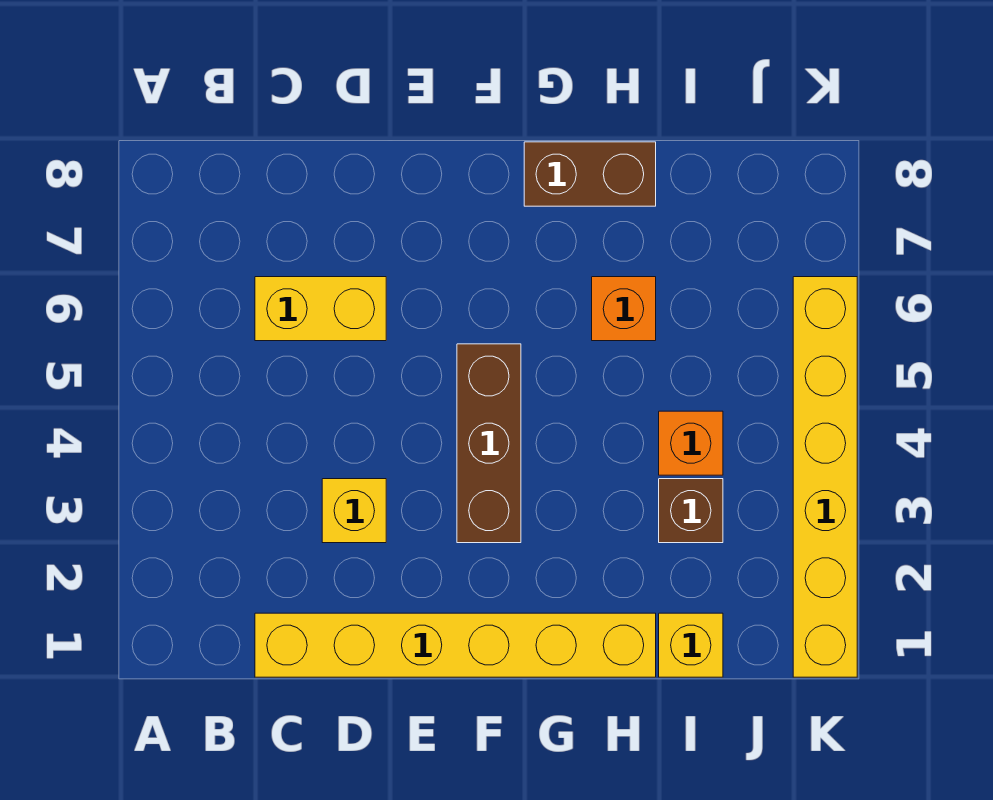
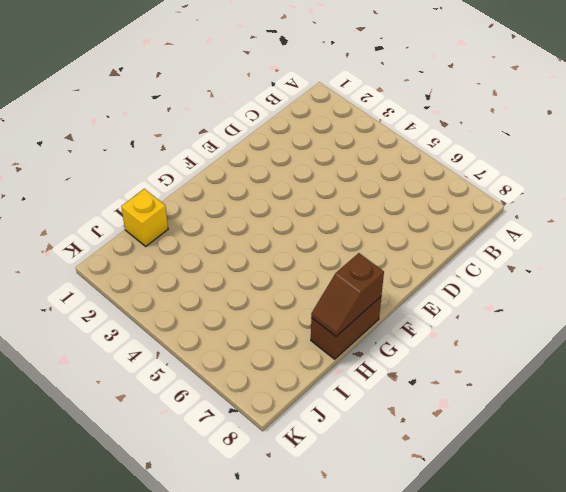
brown slope G8:H8 level 2 top G -> none
none -> yellow brick C1:H1 level 1
none -> yellow brick C6:D6 level 1

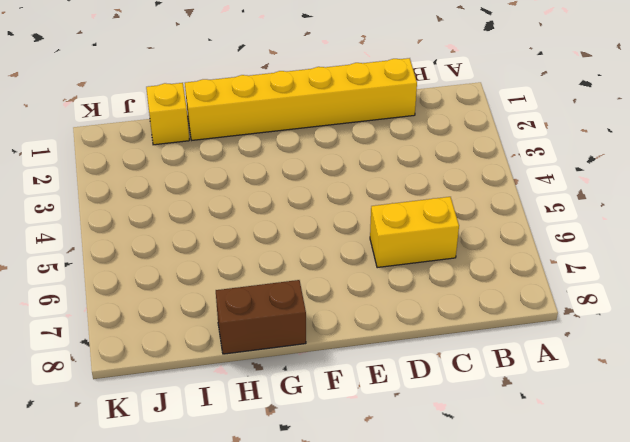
none -> yellow brick D3 level 1
none -> brown brick F3:F5 level 1

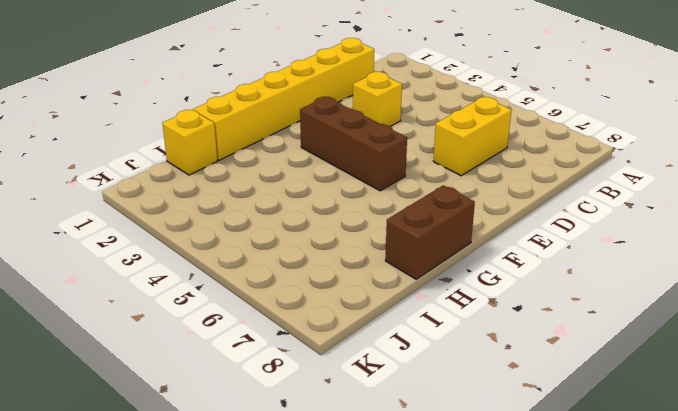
none -> orange brick H6 level 1
none -> brown brick I3 level 1

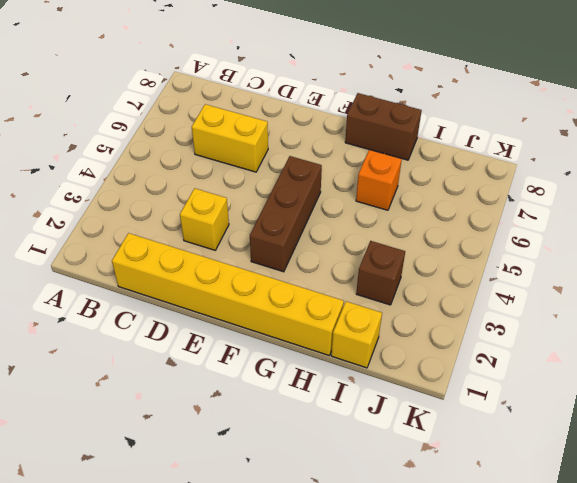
none -> orange brick I4 level 1
none -> yellow brick K1:K6 level 1

